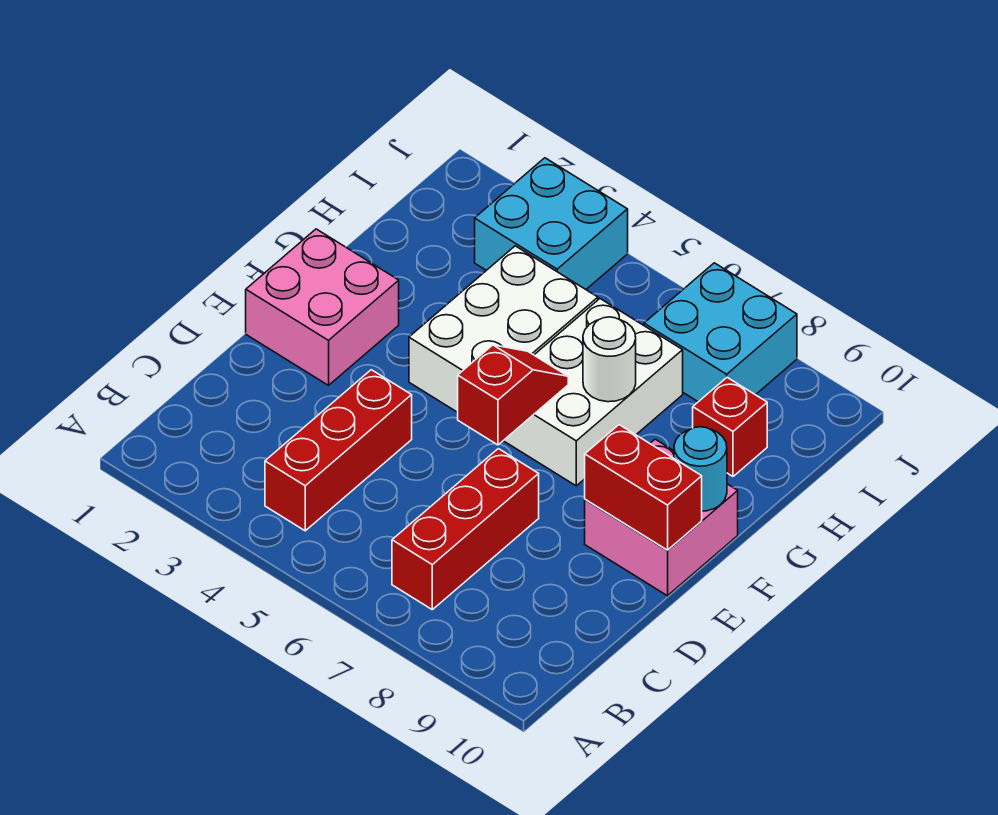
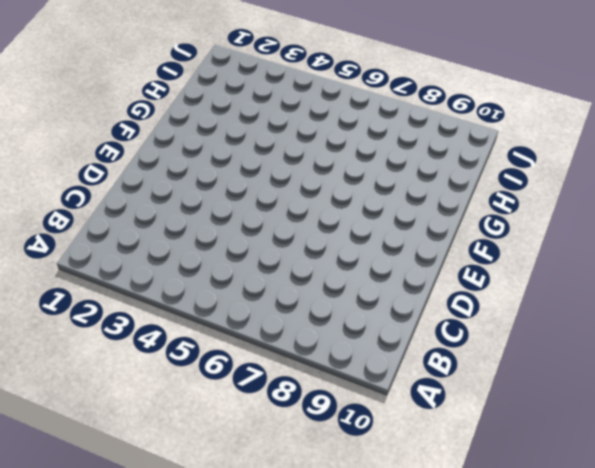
none -> red brick B4:D4 level 1
none -> red brick B7:D7 level 1
none -> pink brick E1:F2 level 1

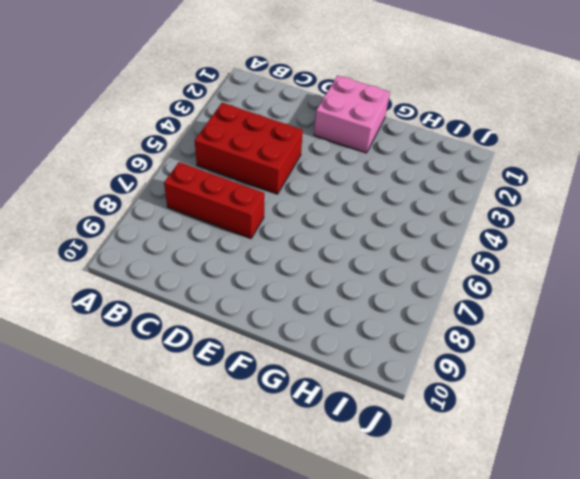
red brick B4:D5 level 1 -> red brick B4:D4 level 1
none -> pink brick E9:F10 level 1
none -> white brick F4:H5 level 1
none -> white brick F6:H7 level 1

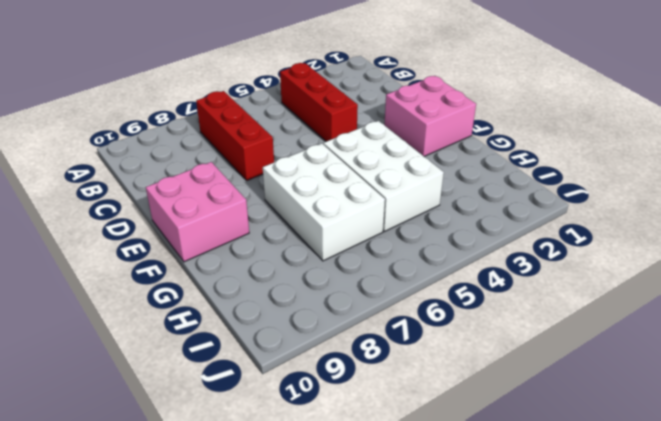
none -> red brick H9 level 1
none -> cyan brick I3:J4 level 1
none -> cyan brick I7:J8 level 1

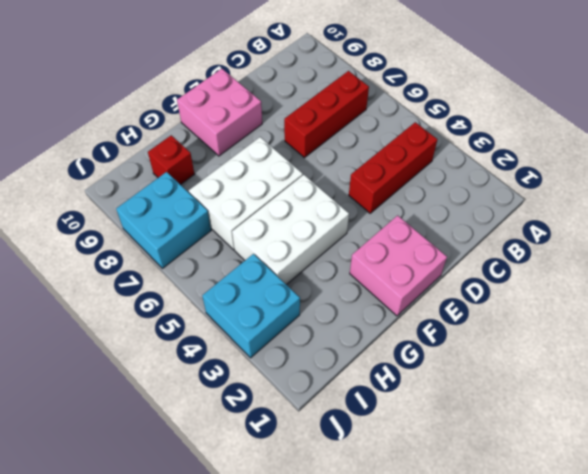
none -> red slope E6:F6 level 2 top E
none -> red brick E9:E10 level 2
none -> cyan round brick F10 level 2

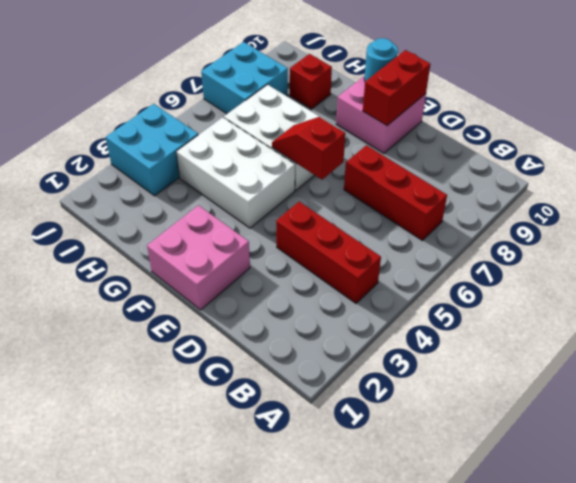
none -> white round brick G7 level 2

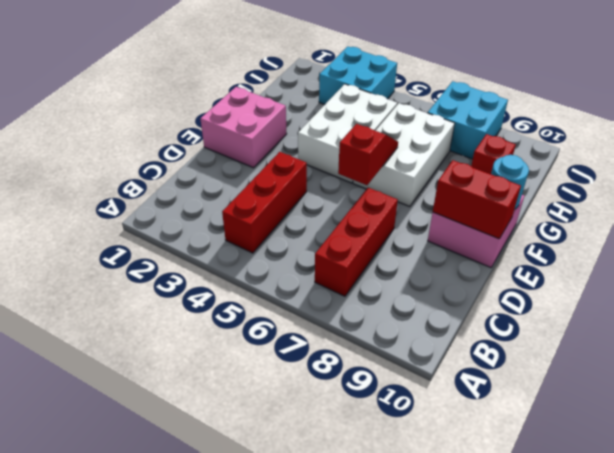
none -> white round brick G7 level 2

